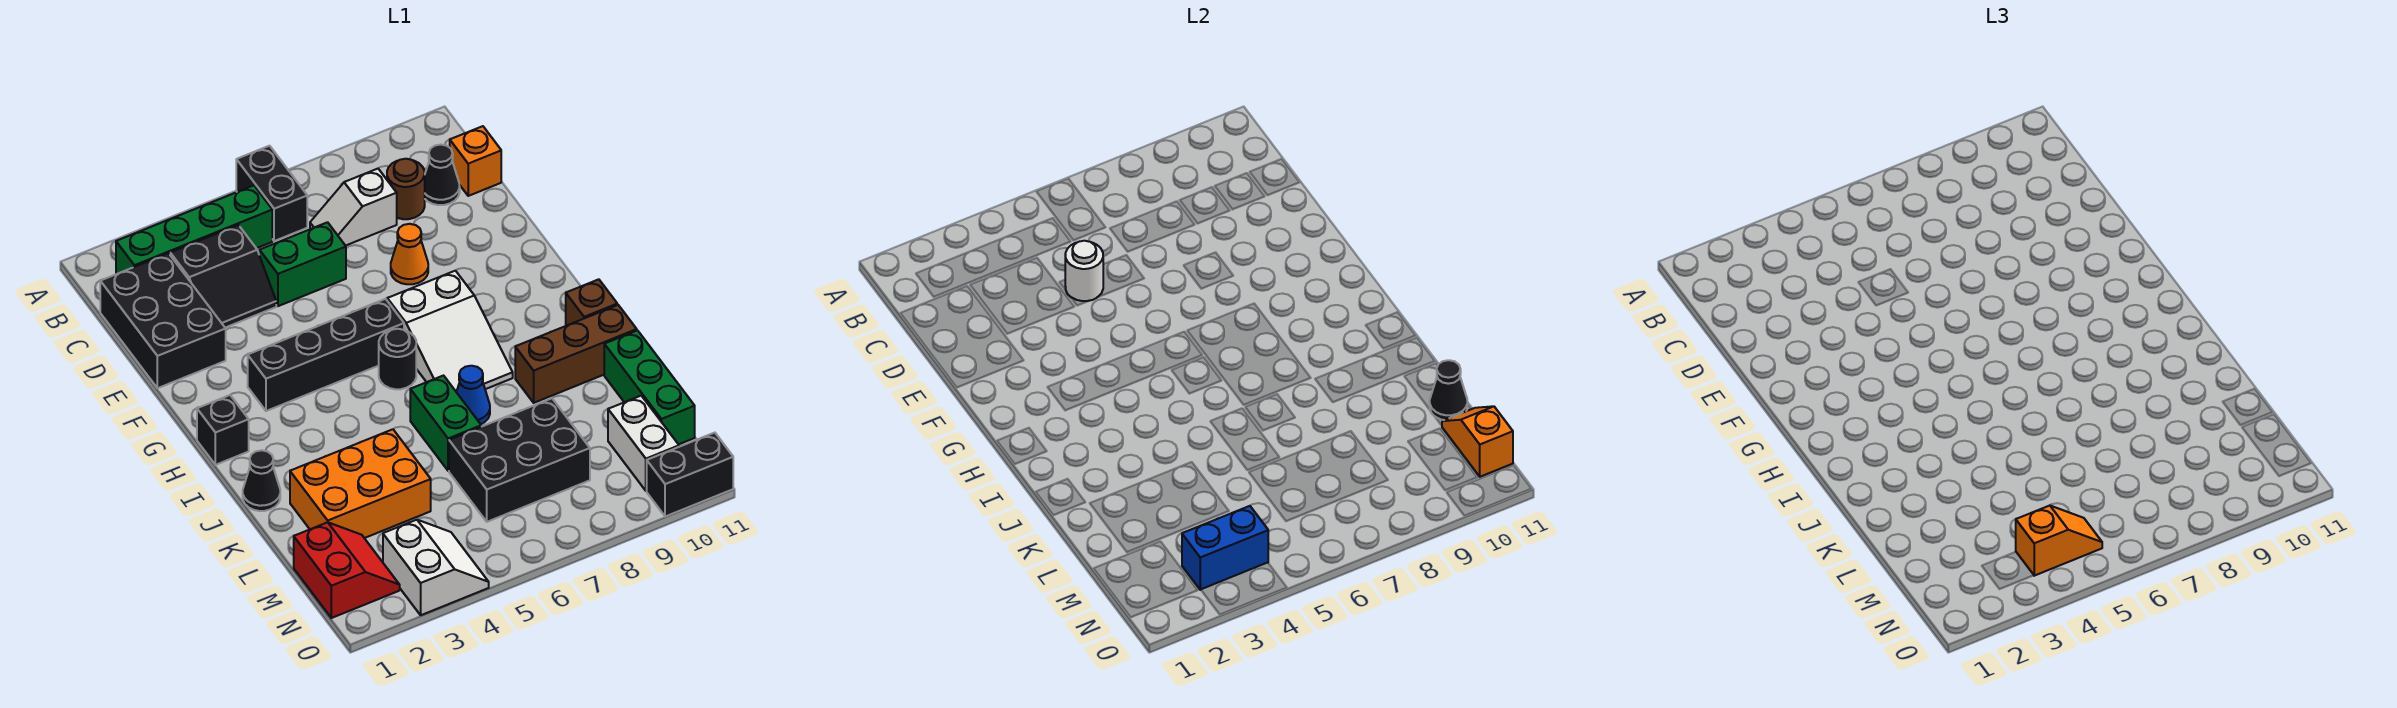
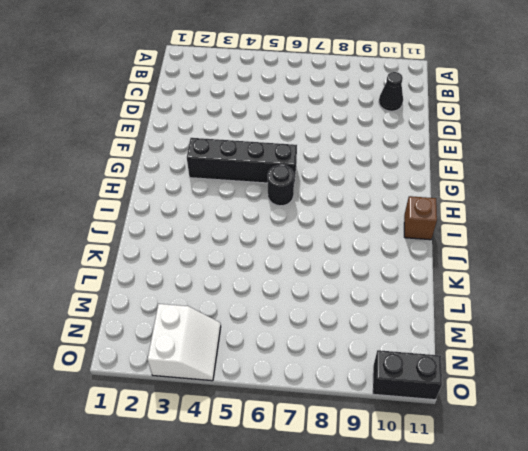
none -> black brick A6:B6 level 1
none -> green brick B2:B5 level 1
none -> black brick C1:E2 level 1
none -> black slope C3:D4 level 1 top C

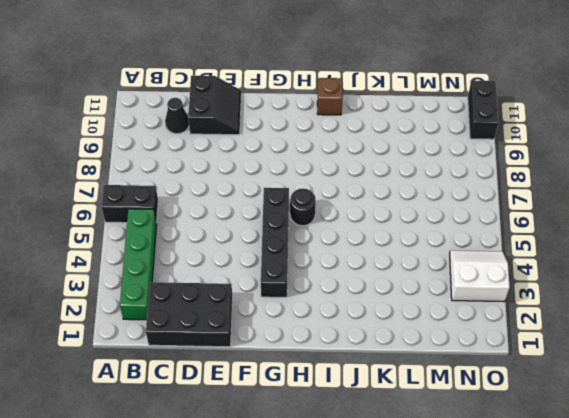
black slope D10:E11 level 1 top D -> black slope C3:D4 level 1 top C
none -> white slope C7:C8 level 1 top 8
none -> brown round brick C9 level 1
none -> orange brick C11 level 1
none -> green brick D5:D6 level 1

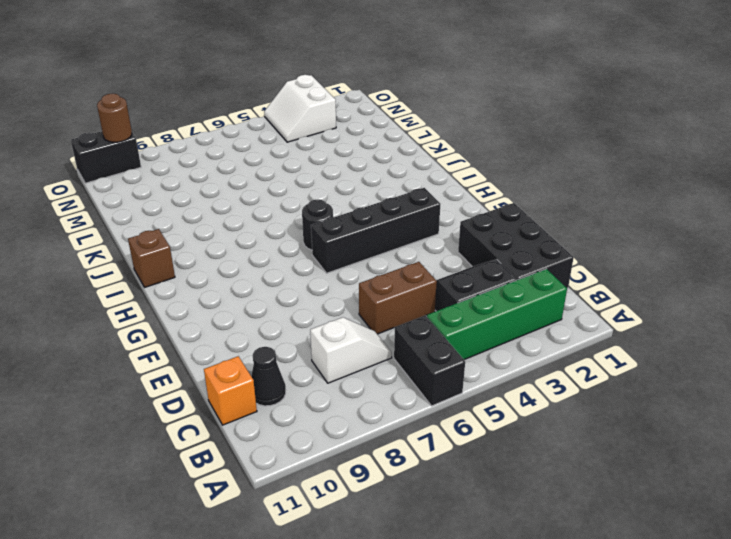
brown brick D5:D6 level 1 -> green brick D5:D6 level 1
brown round brick O10 level 2 -> brown round brick C9 level 1
none -> orange cone E8 level 1
none -> white slope G7:I8 level 1 top G
none -> black brick H1 level 1
none -> black cone J1 level 1

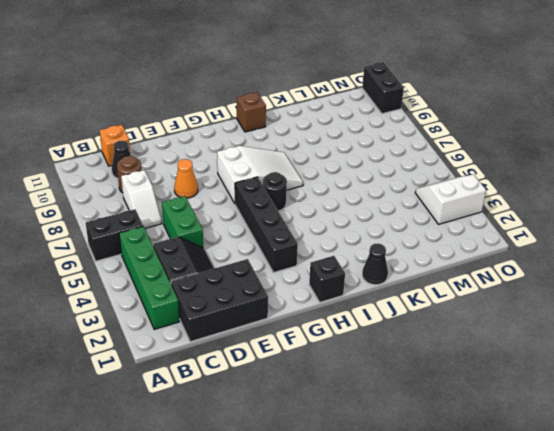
none -> green brick J6:K6 level 1
none -> blue cone J7 level 1
none -> brown brick J9:J11 level 1
none -> orange brick K2:L4 level 1

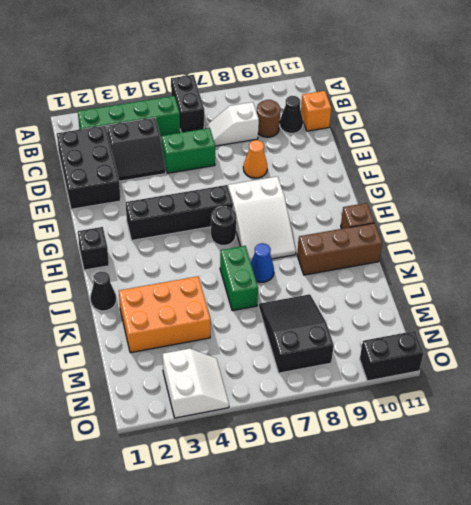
black slope L7:N8 level 1 top N -> black brick L6:M8 level 1
none -> green brick K11:M11 level 1
none -> red slope M1:N2 level 1 top 1
none -> white brick M10:N10 level 1
none -> white round brick D5 level 2

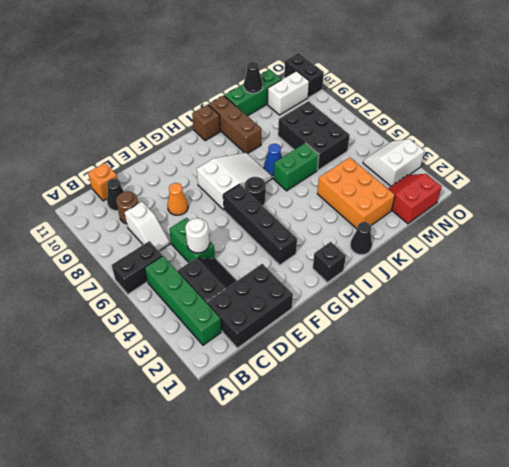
none -> orange slope M11:N11 level 2 top N
none -> blue brick N3:N4 level 2
none -> orange slope N4:N5 level 3 top 4

